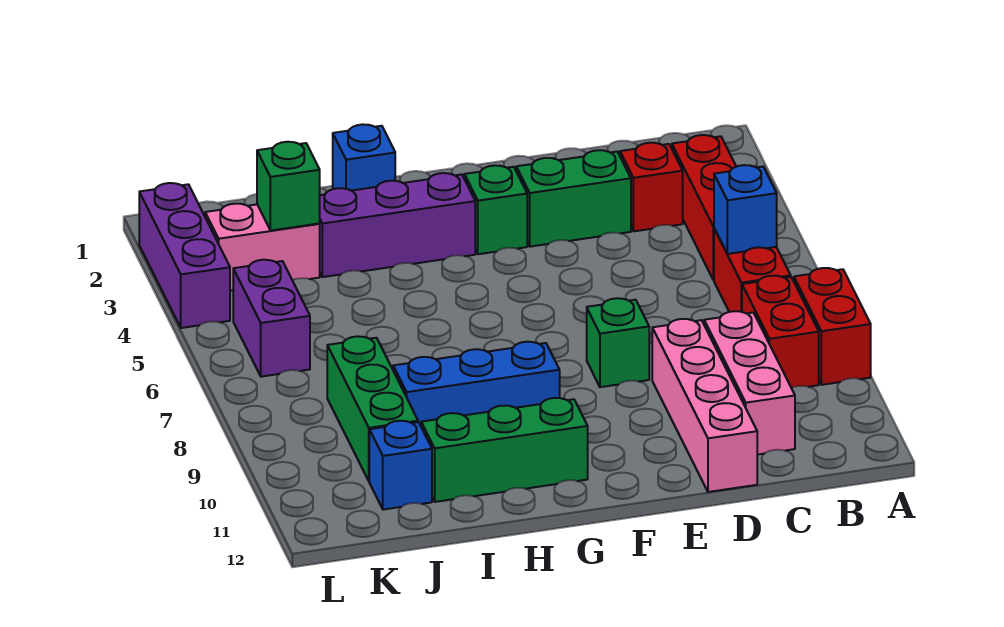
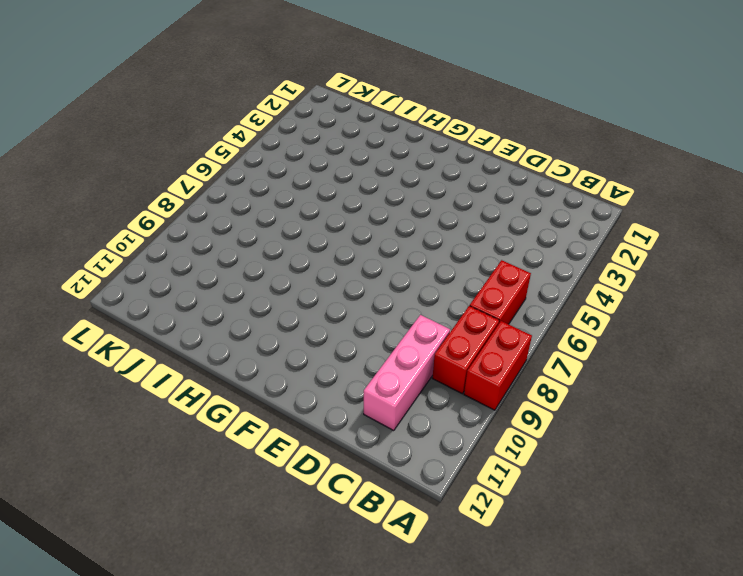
none -> red brick B3:B5 level 1
none -> red brick C3 level 1
none -> green brick D3:E3 level 1

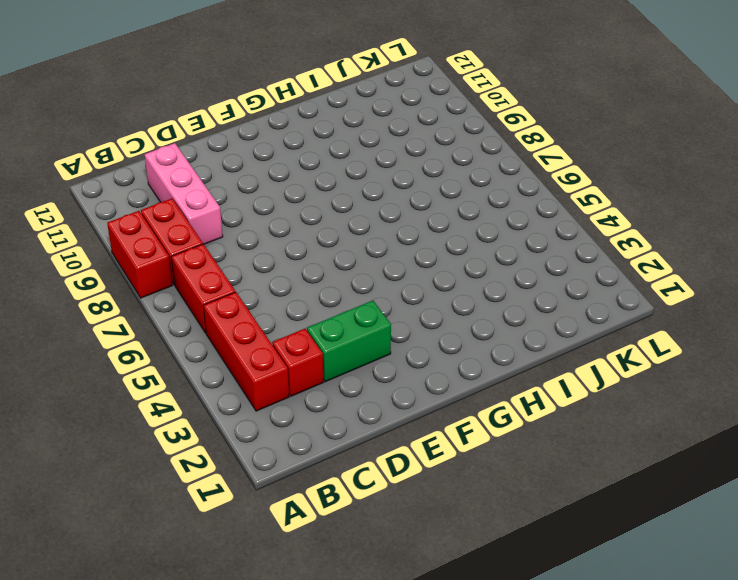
none -> pink brick D9:D12 level 1
none -> green brick E8 level 1
none -> green brick F3 level 1

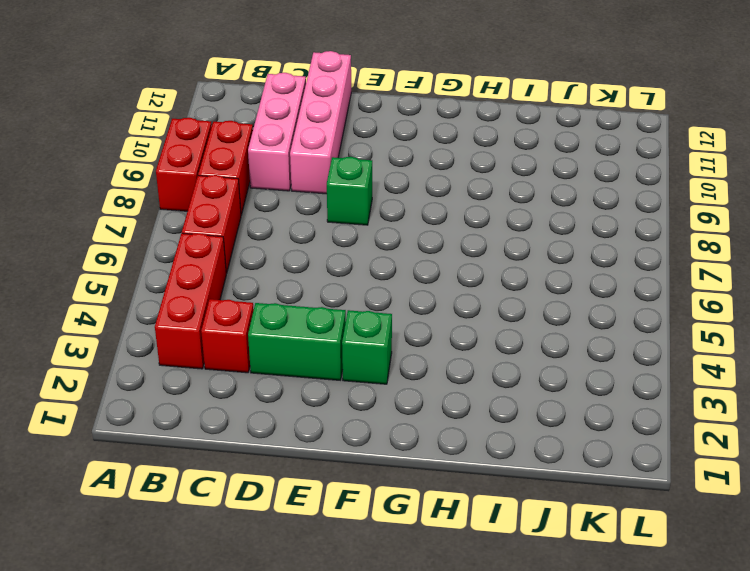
none -> purple brick G3:I3 level 1
none -> blue brick G9:I9 level 1
none -> green brick G11:I11 level 1

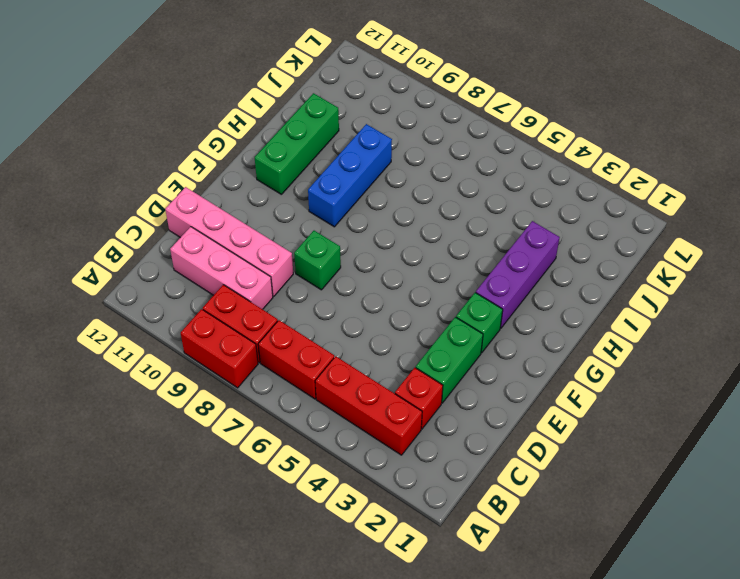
none -> blue brick H1 level 1
none -> pink brick J3:K3 level 1
none -> green brick J8:J10 level 1

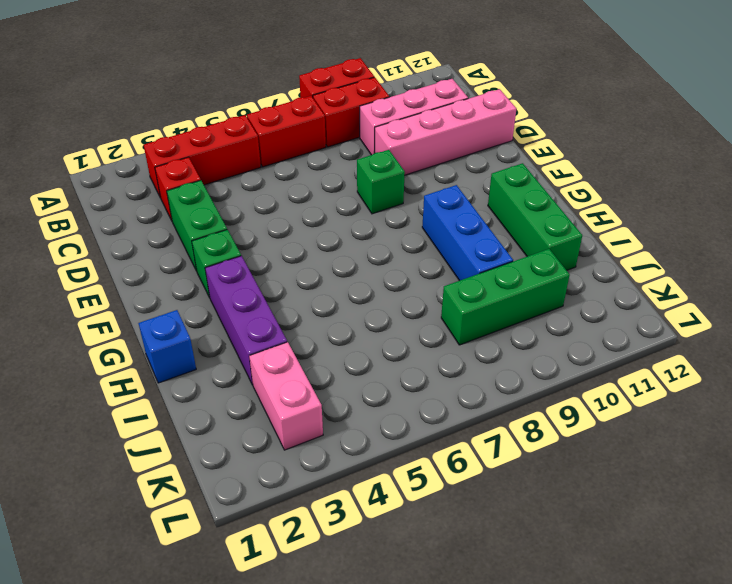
none -> blue brick J11 level 1
none -> purple brick K5:K6 level 1
none -> purple brick L2:L4 level 1

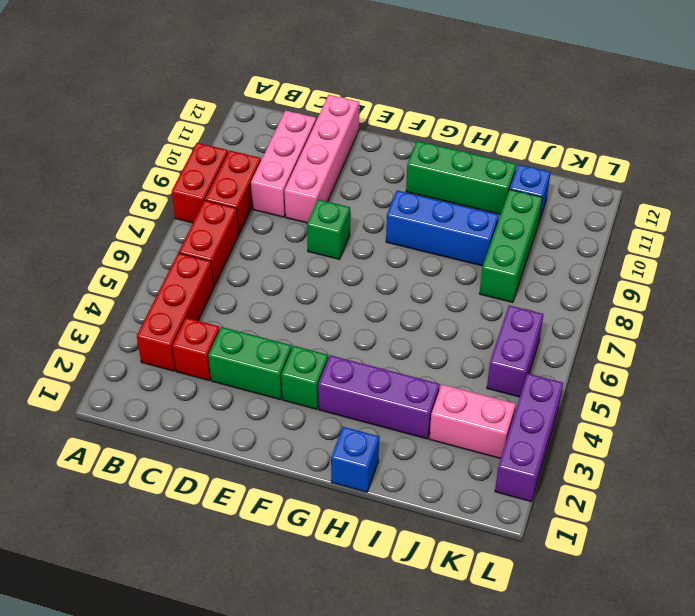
none -> blue brick B6 level 2
none -> green brick J3 level 2

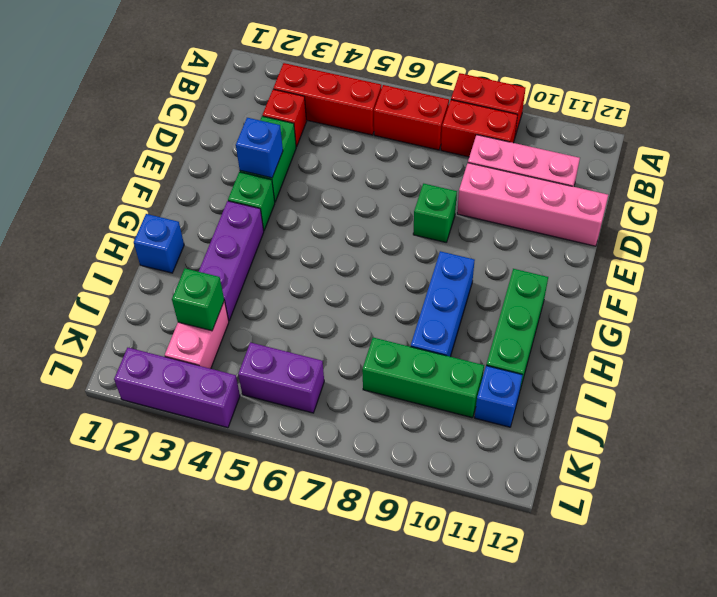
blue brick E3 level 2 -> blue brick B6 level 2

